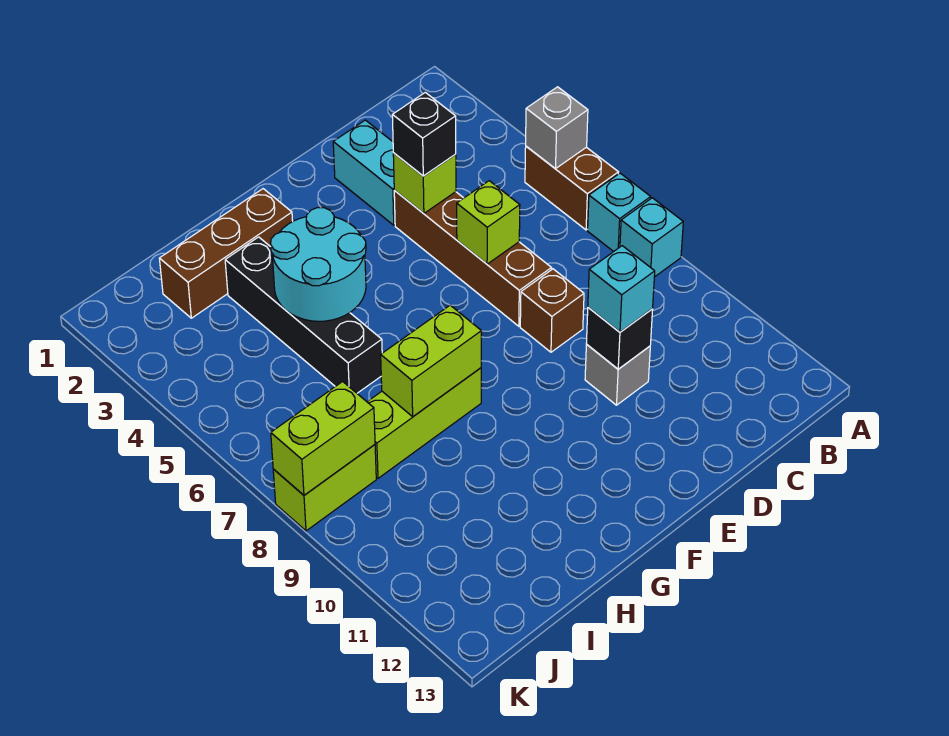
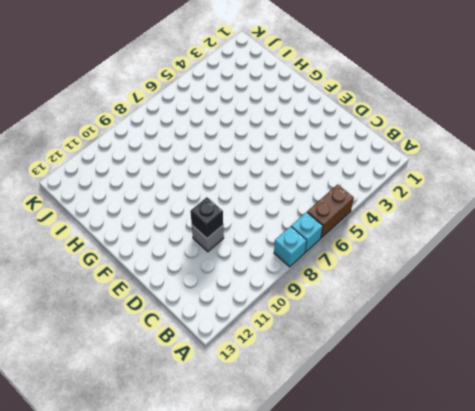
none -> cyan brick D2:D3 level 1
none -> brown brick D4:D7 level 1
none -> brown brick D8 level 1

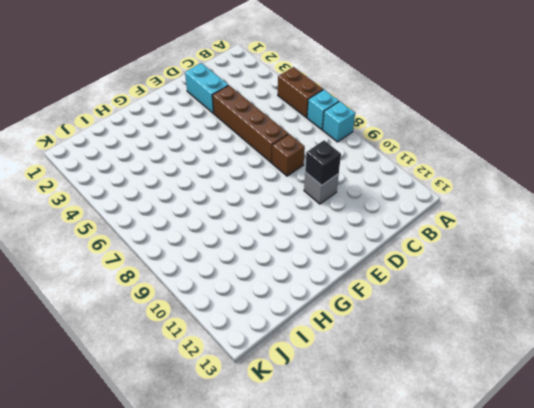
none -> brown brick G2:I2 level 1
none -> lime brick G8:I8 level 1
none -> black brick H3:H6 level 1

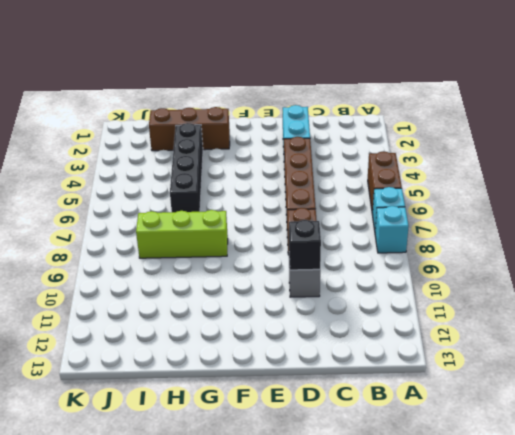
none -> lime brick J8:K8 level 1
none -> grey brick A5 level 2
none -> lime brick D4 level 2

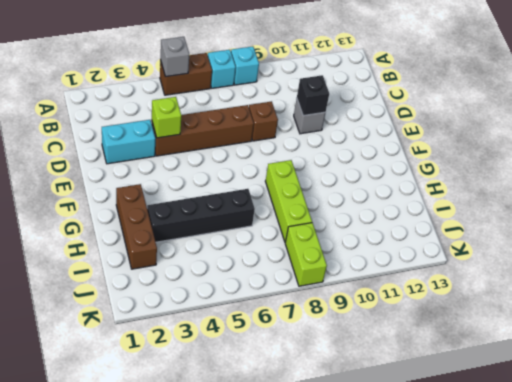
none -> lime brick D6 level 2
none -> cyan round brick G4:H5 level 2
none -> lime brick G8:H8 level 2

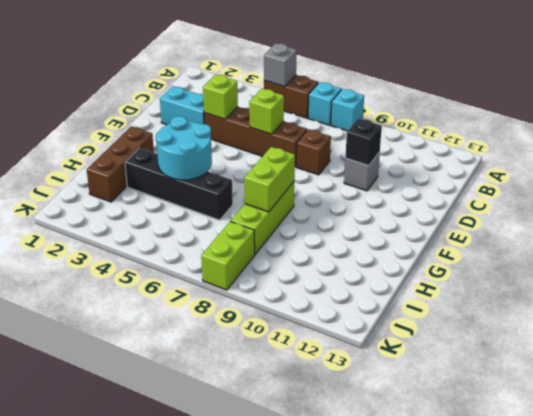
none -> lime brick J8:K8 level 2
none -> black brick D4 level 3
none -> cyan brick D10 level 3

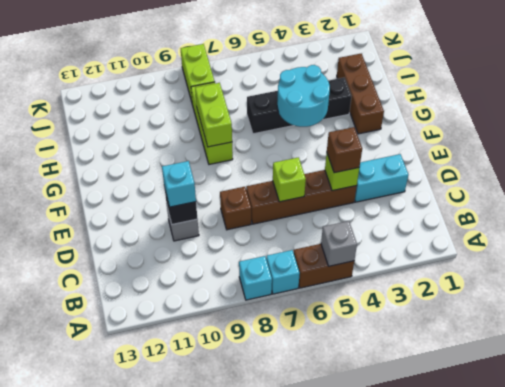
brown brick D4 level 3 -> black brick D4 level 3
none -> lime brick J8:K8 level 2

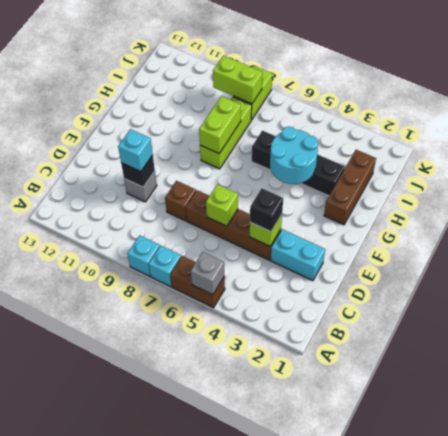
lime brick J8:J9 level 2 -> lime brick J8:K8 level 2

